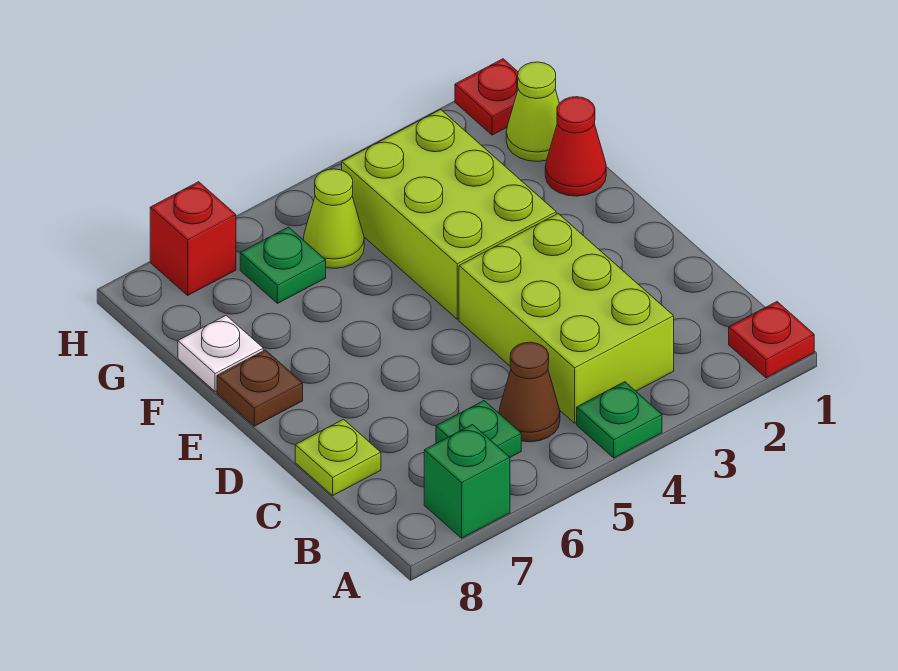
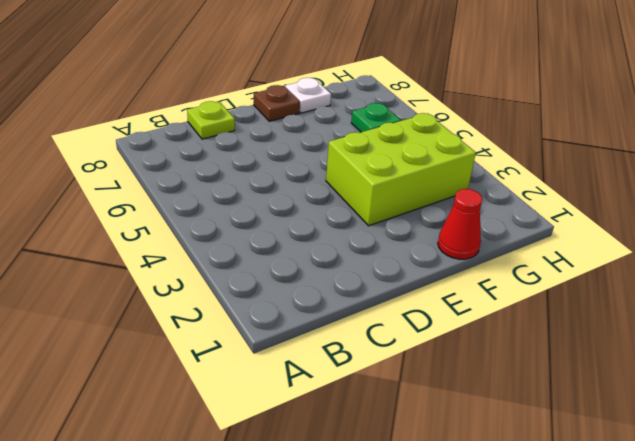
none -> red plate A1 level 1
none -> green plate A4 level 1
none -> green brick A7 level 1

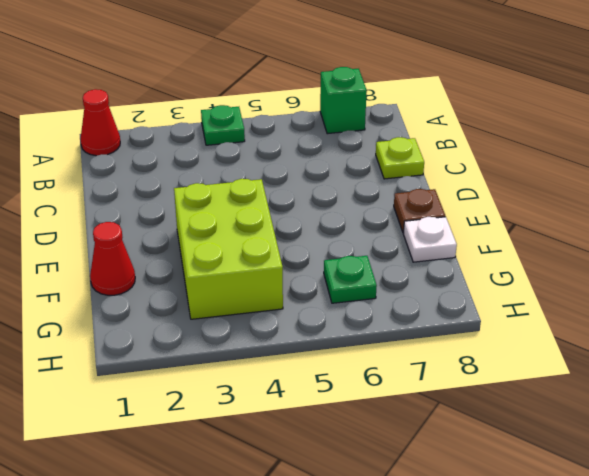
red cone A1 level 1 -> red plate A1 level 1
none -> lime brick B3:D4 level 1
none -> brown cone B5 level 1
none -> green plate B6 level 1

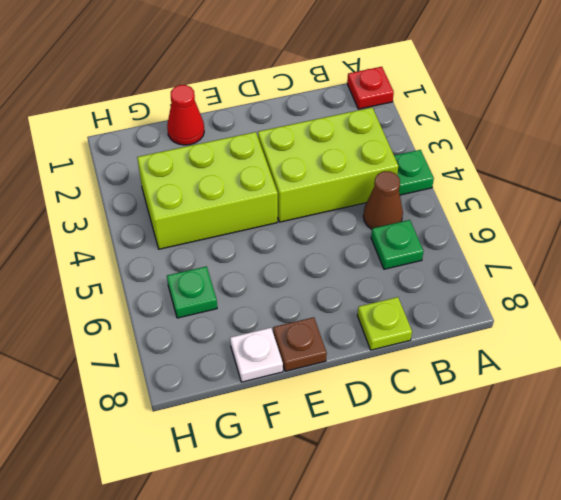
none -> green brick A7 level 1
none -> lime cone G1 level 1
none -> lime cone G5 level 1

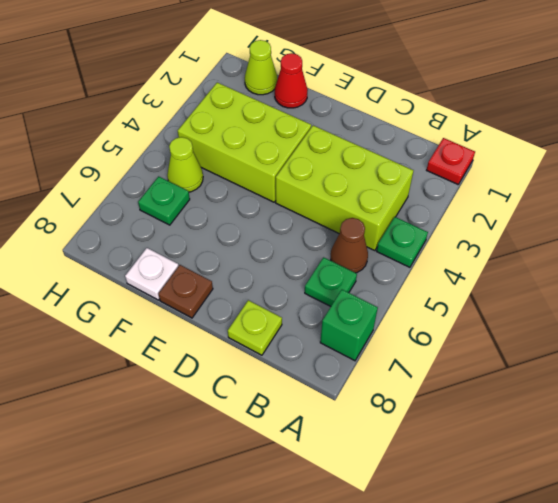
none -> red plate H1 level 1
none -> red brick H7 level 1

